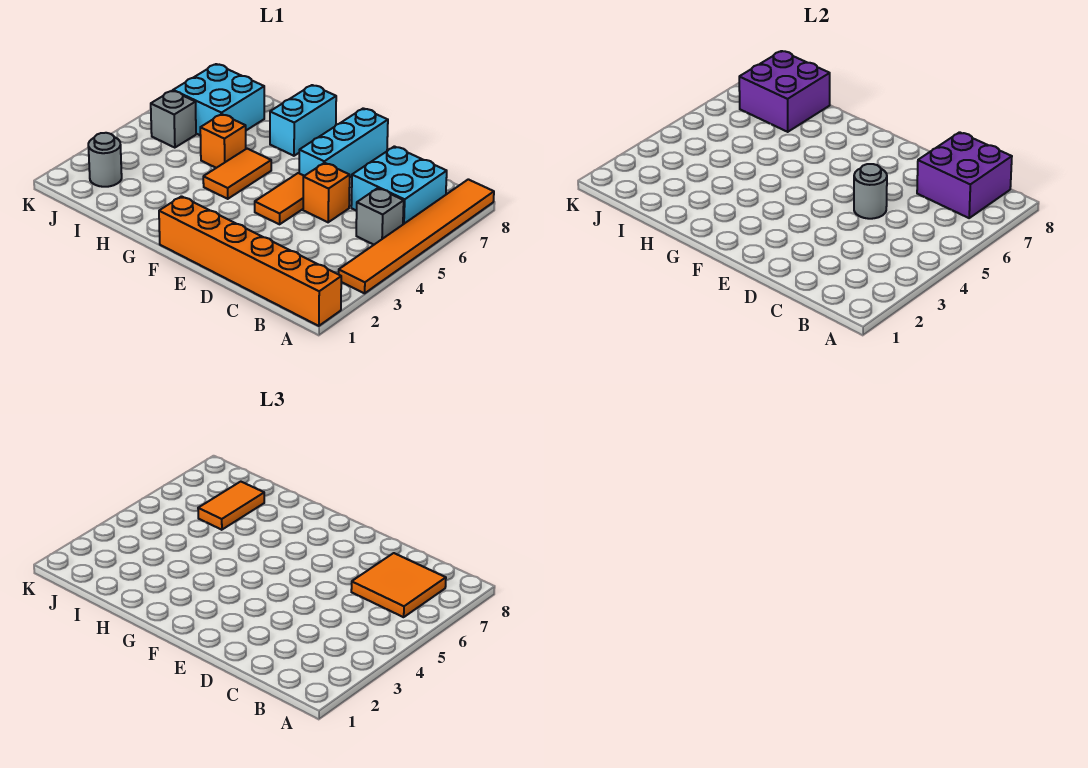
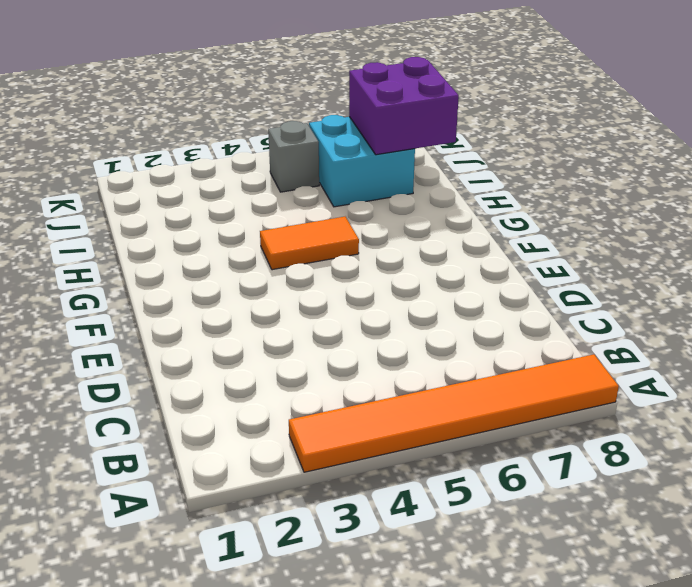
none -> orange brick A1:F1 level 1
none -> grey brick B5 level 1
none -> cyan brick B6:C7 level 1

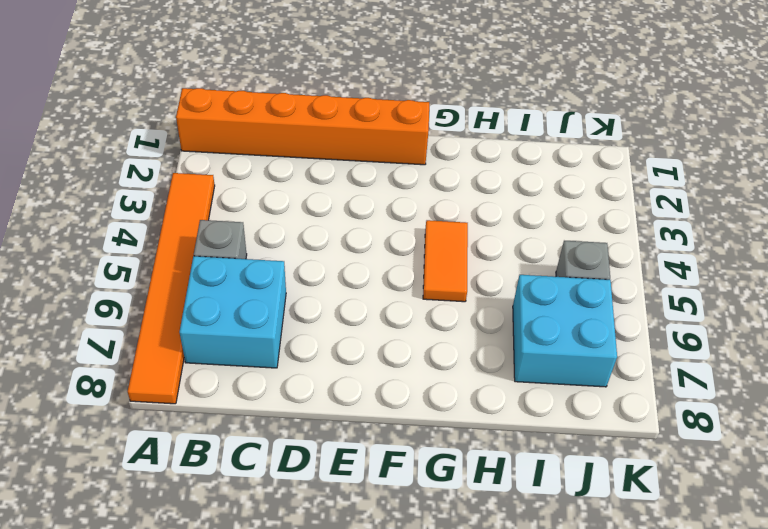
none -> orange brick D5 level 1
none -> orange tile E4:E5 level 1
none -> cyan brick E6:E8 level 1

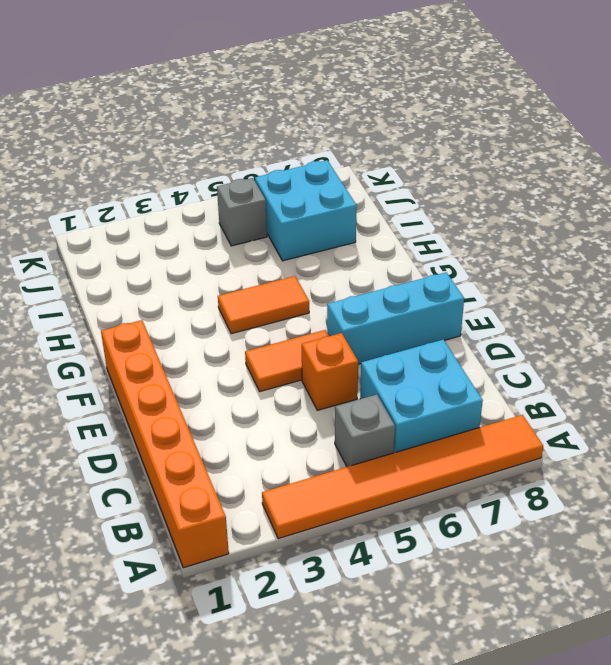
none -> cyan brick G7:G8 level 1
none -> orange brick H5 level 1
none -> grey round brick J2 level 1

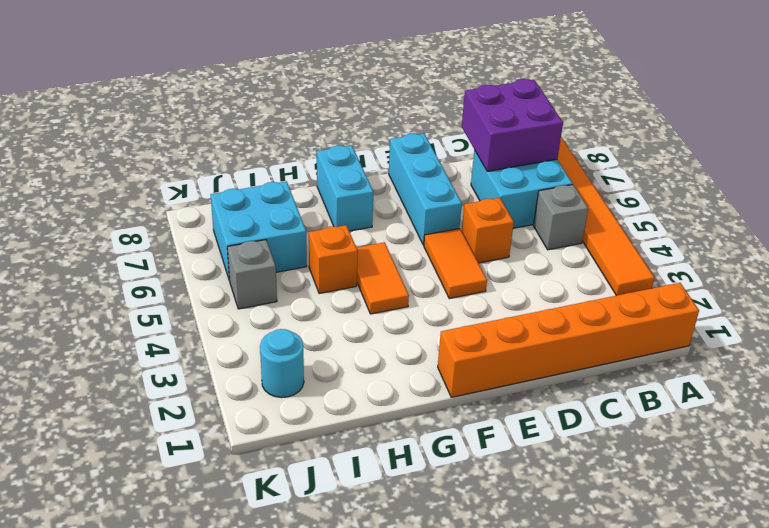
cyan round brick J2 level 1 -> grey round brick J2 level 1
none -> grey round brick D5 level 2
none -> purple brick I7:J8 level 2
none -> orange tile B6:C7 level 3

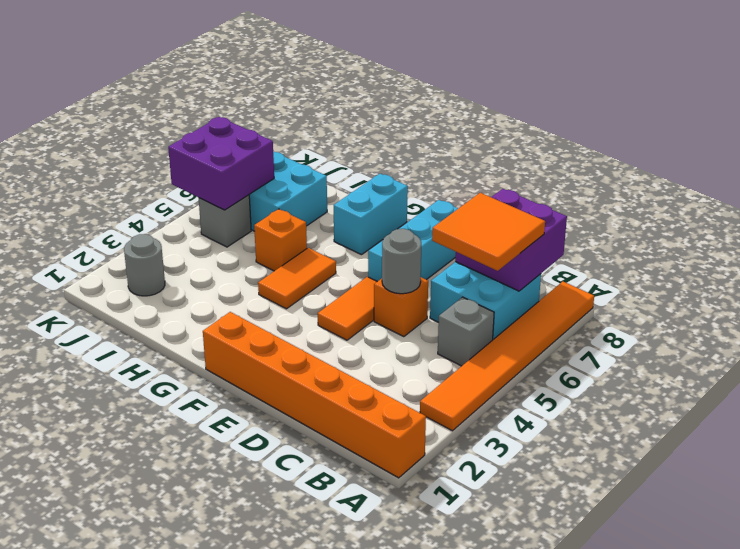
purple brick J5:K6 level 2 -> purple brick I7:J8 level 2
none -> orange tile I6:I7 level 3

